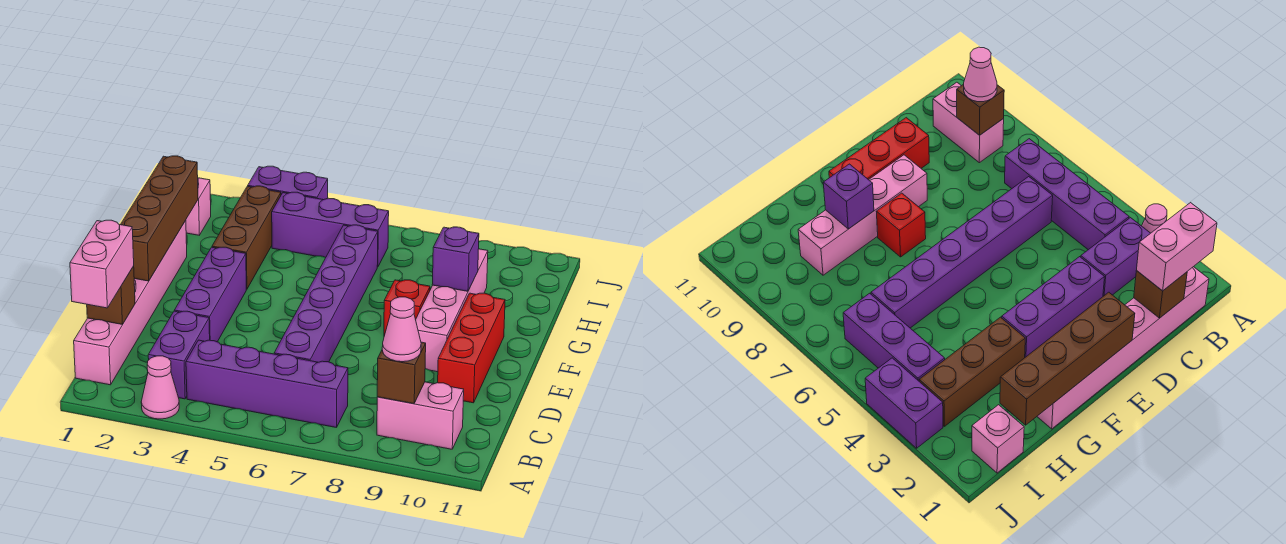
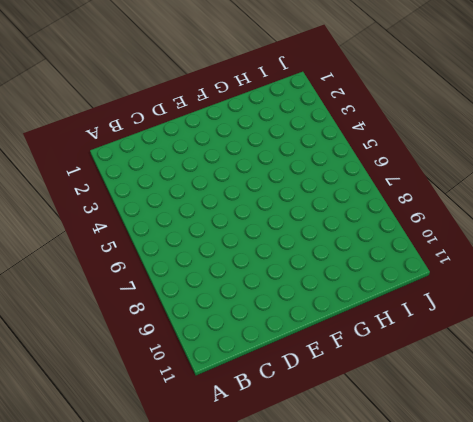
none -> pink cone A3 level 1
none -> pink brick B1:G1 level 1
none -> purple brick B3:C3 level 1

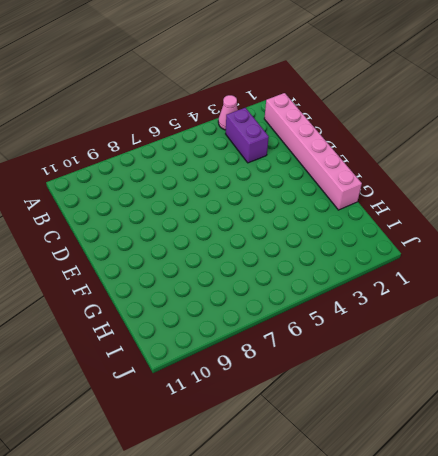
none -> purple brick B4:B7 level 1
none -> pink brick B9:B10 level 1
none -> purple brick C6:H6 level 1

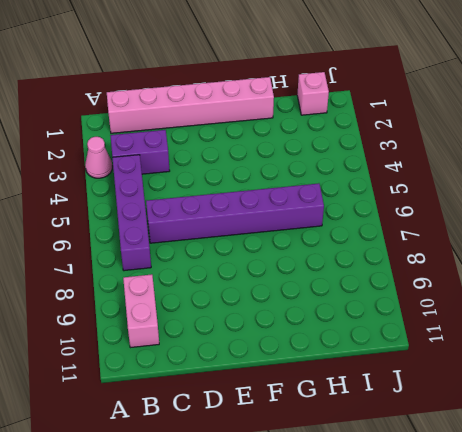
none -> purple brick D3:F3 level 1
none -> red brick D10:F10 level 1
none -> pink brick E9:H9 level 1

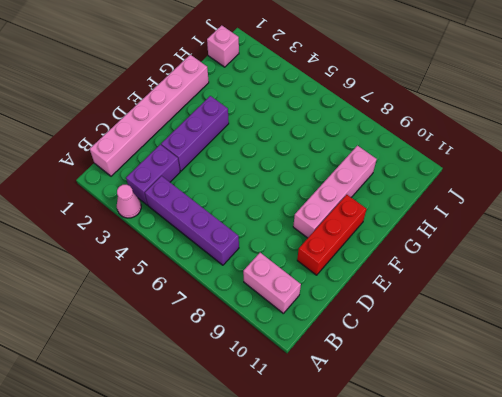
none -> purple brick C6:H6 level 1
none -> red brick F8 level 1
none -> brown brick G3:I3 level 1

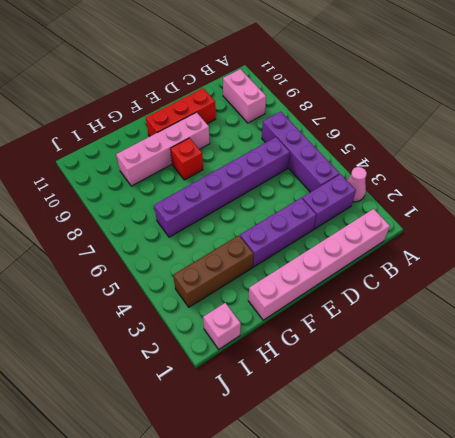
none -> purple brick I4:I6 level 1
none -> purple brick J3:J4 level 1
none -> brown brick B9 level 2

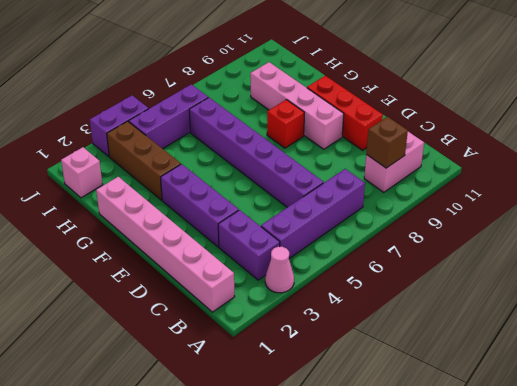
none -> brown brick C1 level 2
none -> brown brick E1:H1 level 2
none -> purple brick G9 level 2

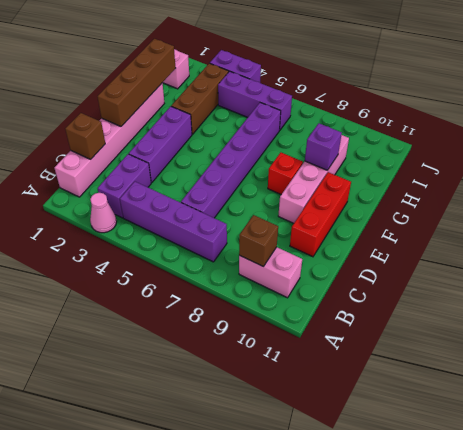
none -> pink brick B1:C1 level 3
none -> pink cone B9 level 3

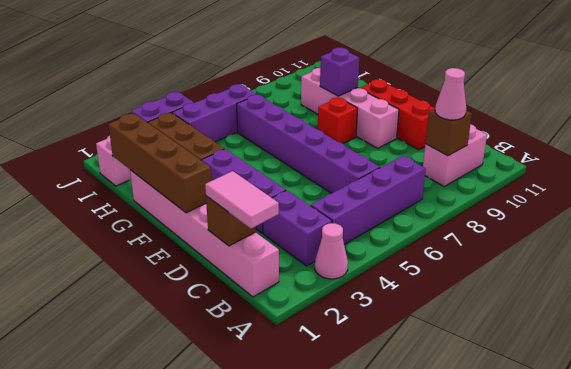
pink tile B1:C1 level 3 -> pink brick B1:C1 level 3

